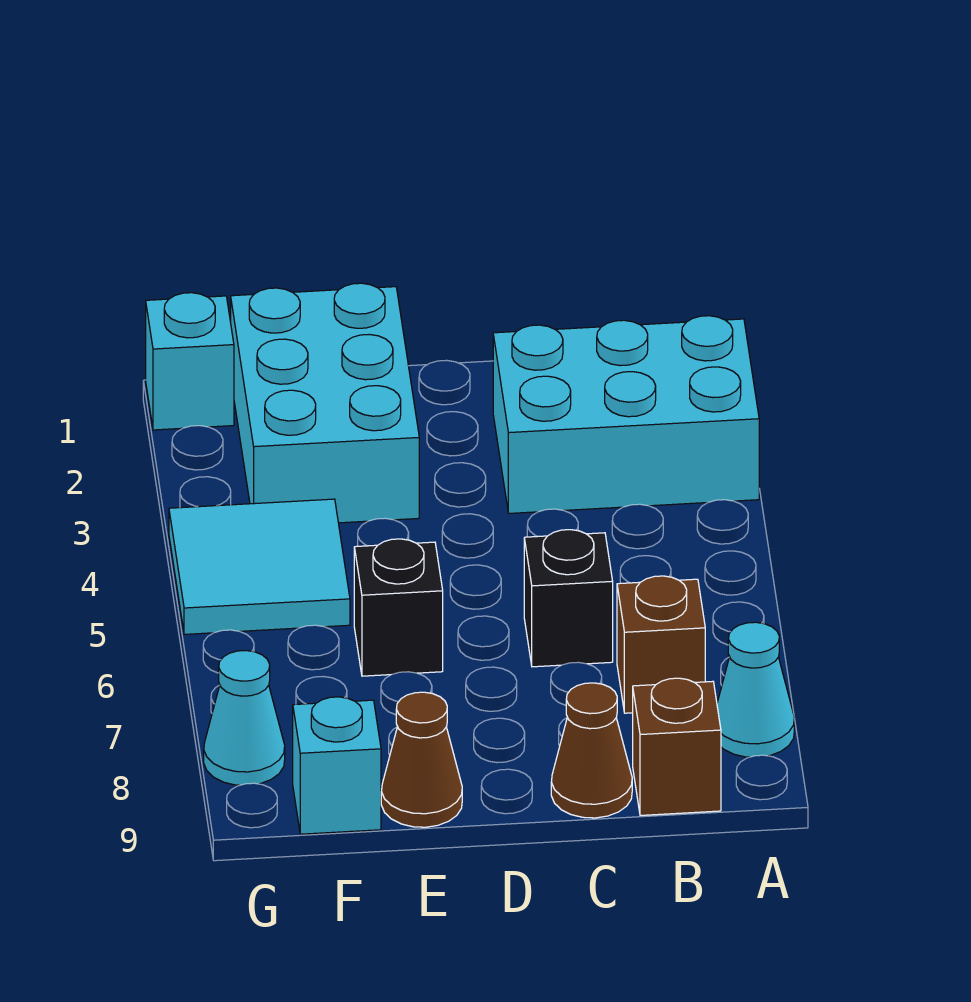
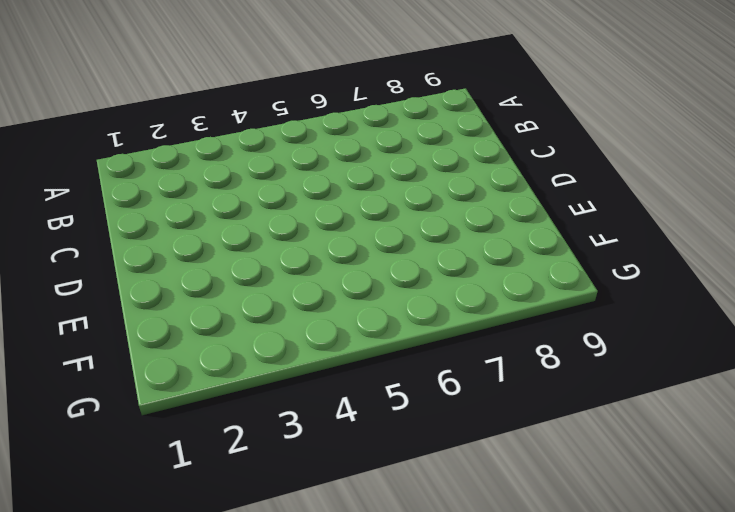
none -> cyan brick A2:C3 level 1
none -> cyan cone A8 level 1
none -> brown brick B7 level 1

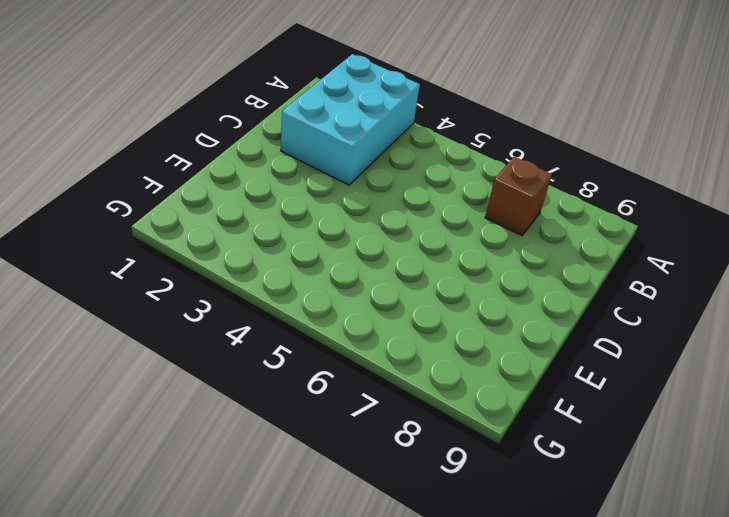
none -> cyan cone A8 level 1
none -> brown brick B9 level 1
none -> black brick C6 level 1

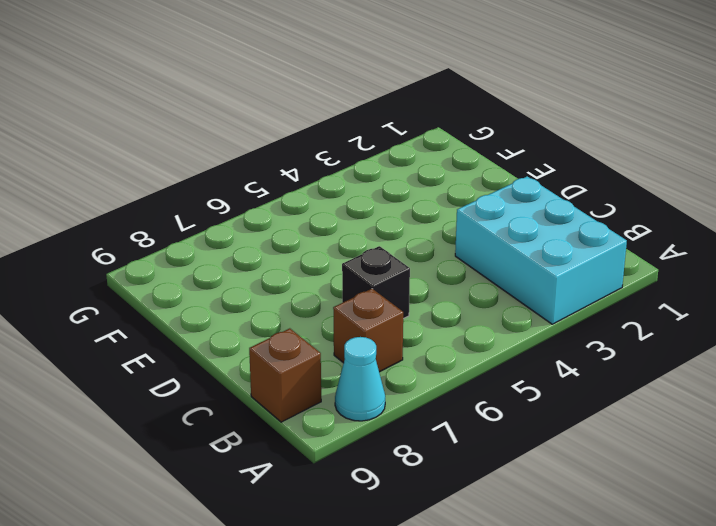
none -> brown cone C9 level 1
none -> cyan brick E1:F3 level 1
none -> black brick E6 level 1

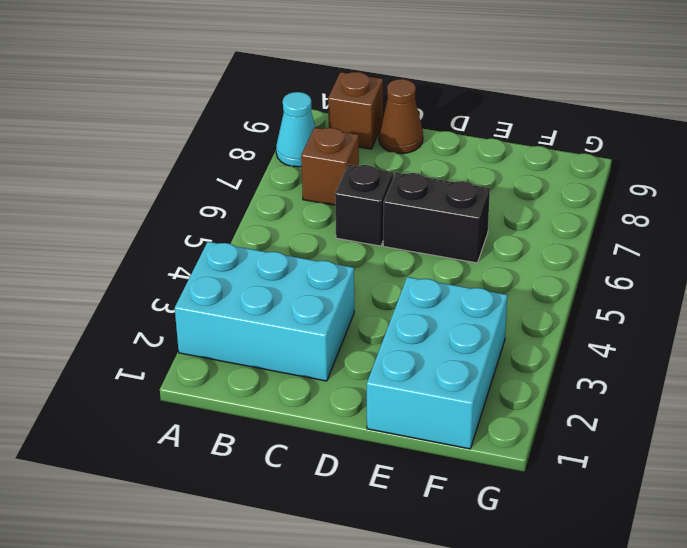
black brick D6:E6 level 1 -> black brick E6 level 1
none -> brown cone E9 level 1
none -> cyan tile F4:G5 level 1
none -> cyan brick F9 level 1

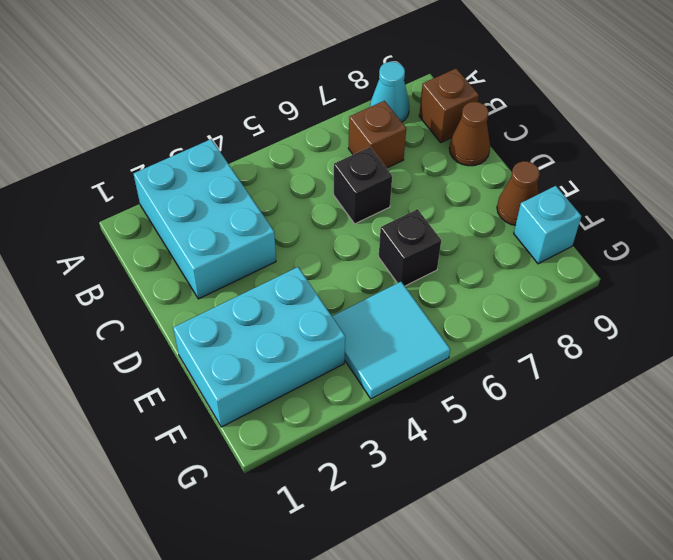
none -> cyan brick G1 level 1
none -> cyan cone G8 level 1

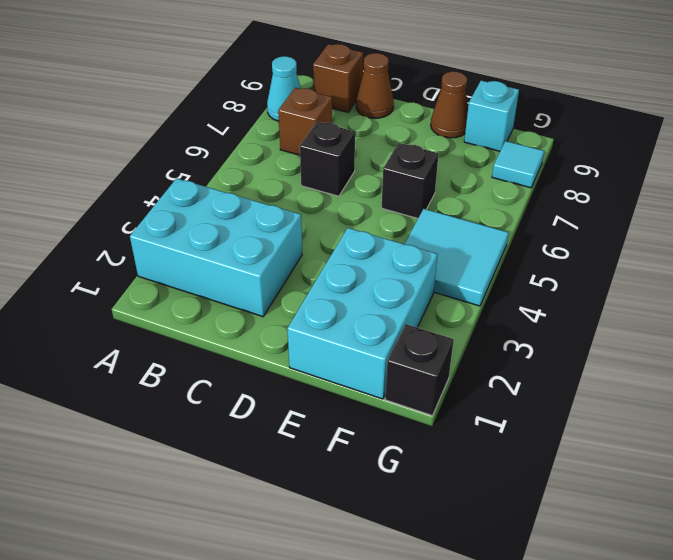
black brick G1 level 1 -> cyan brick G1 level 1
cyan tile G8 level 1 -> cyan cone G8 level 1

